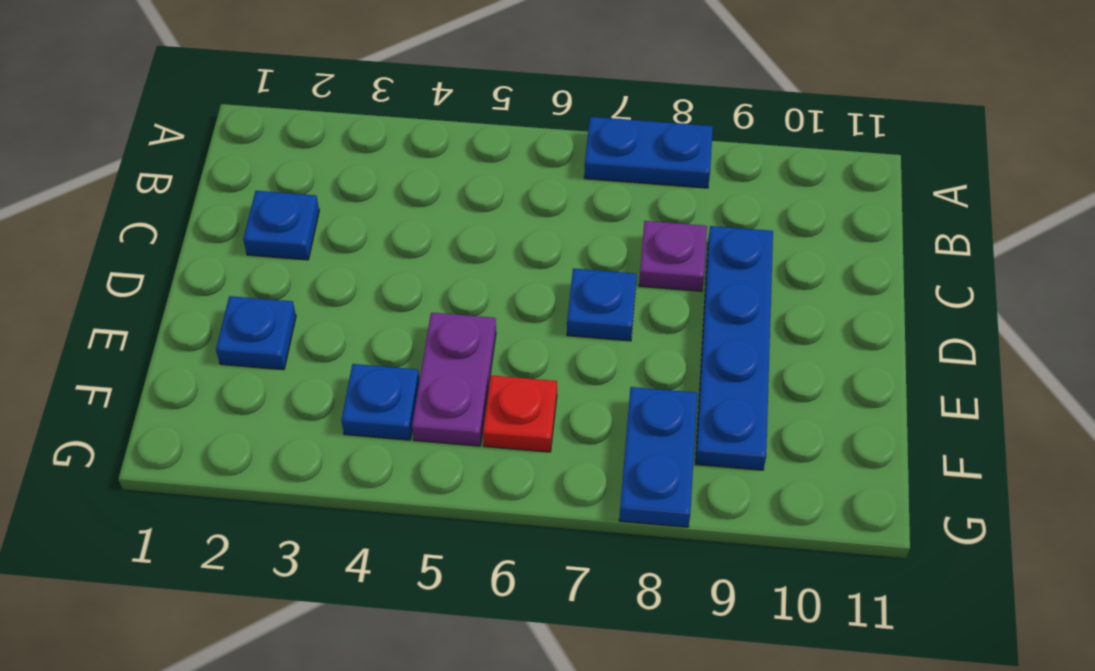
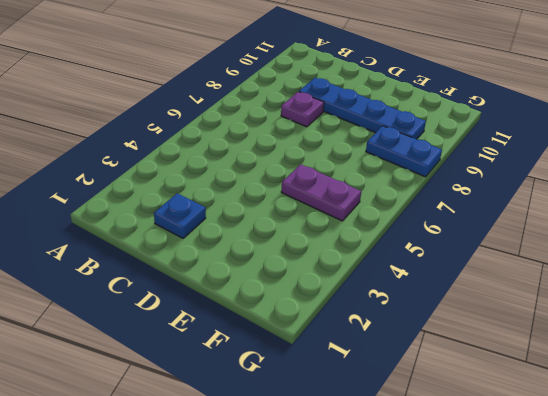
none -> blue plate A7:A8 level 1
none -> blue plate D7 level 1

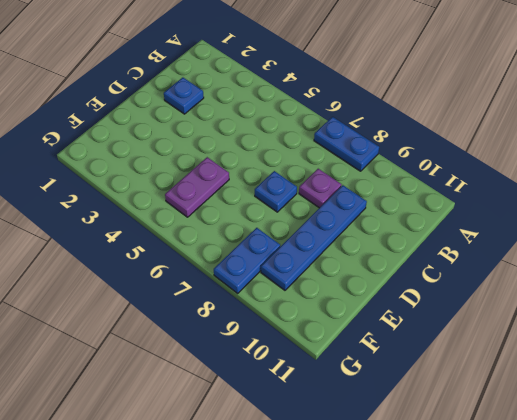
none -> blue plate E2 level 1
none -> blue plate F4 level 1

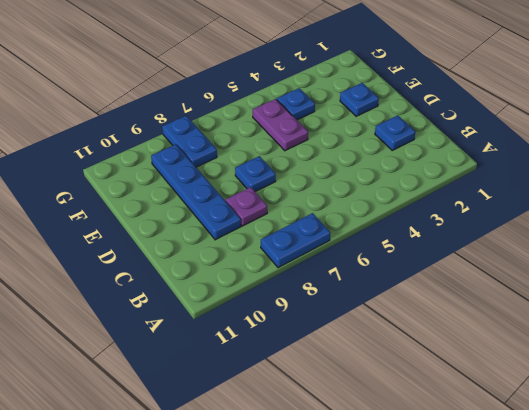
none -> red plate F6 level 1

